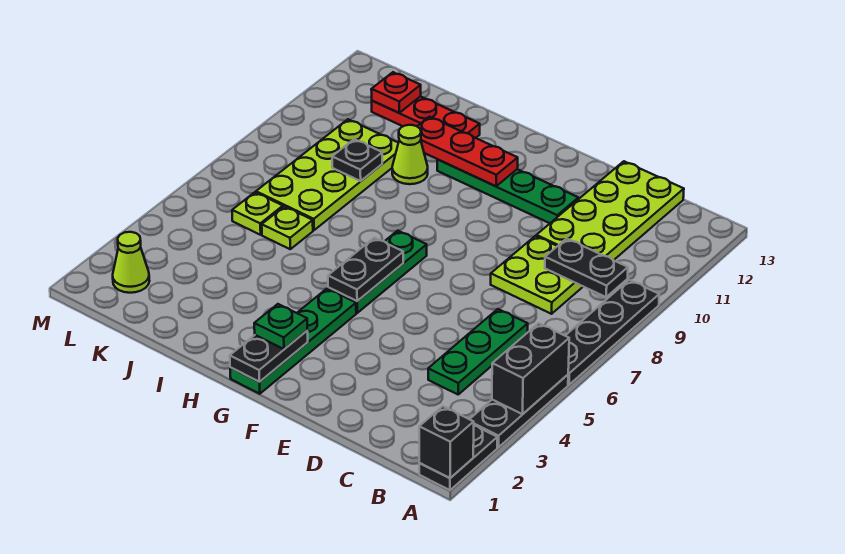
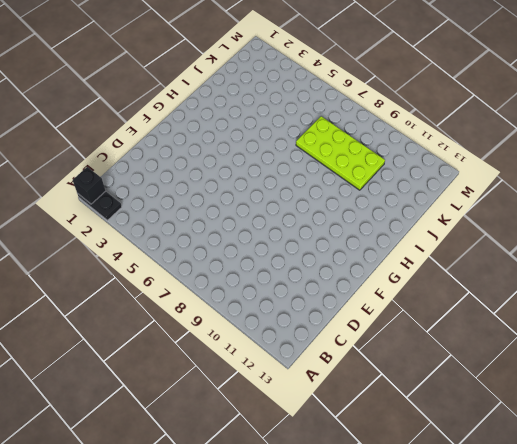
none -> black plate A3:A5 level 1
none -> black plate A6:A9 level 1
none -> green plate C4:C6 level 1

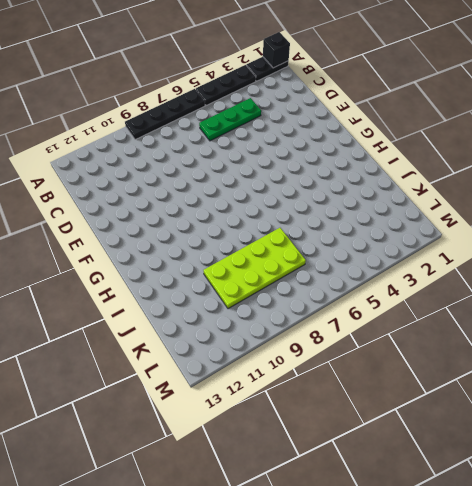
none -> lime plate C8:D9 level 1
none -> lime plate C10:D13 level 1
none -> green plate E11:H11 level 1

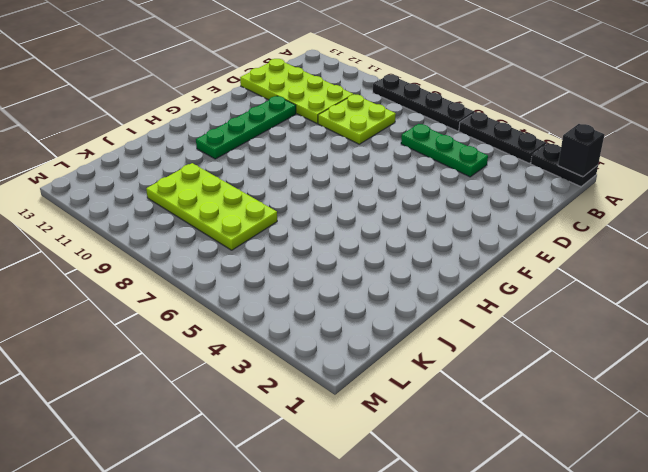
none -> green plate G1:G4 level 1
none -> green plate G5:G7 level 1
none -> lime cone I10 level 1

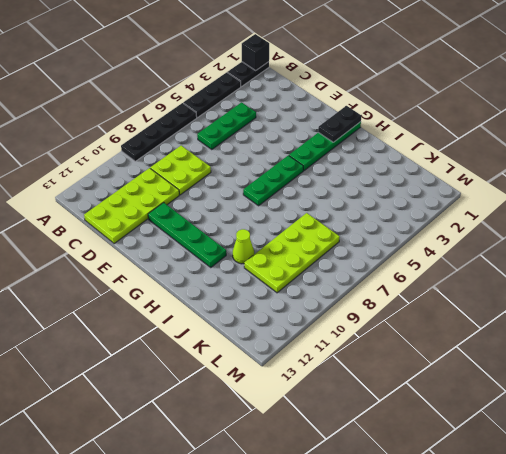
none -> red plate I12:K12 level 1
none -> lime plate J6 level 1
none -> lime plate K6 level 1

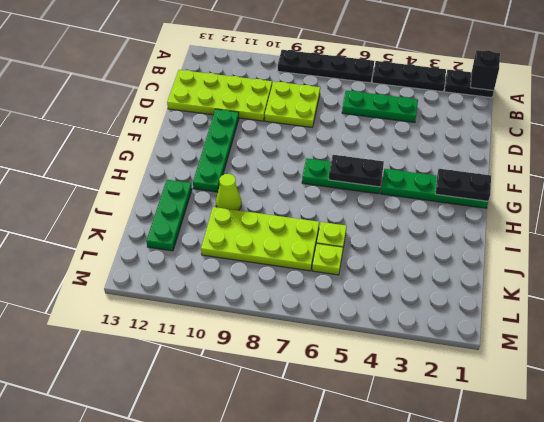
green plate I12:K12 level 1 -> red plate I12:K12 level 1
none -> lime cone L2 level 1
none -> black brick A4:A5 level 2
none -> black plate B9:C9 level 2

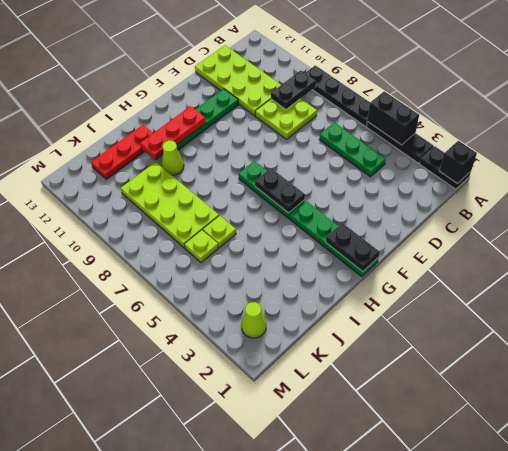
none -> black plate J9 level 2
none -> red plate K12 level 2
none -> green plate G2 level 3

